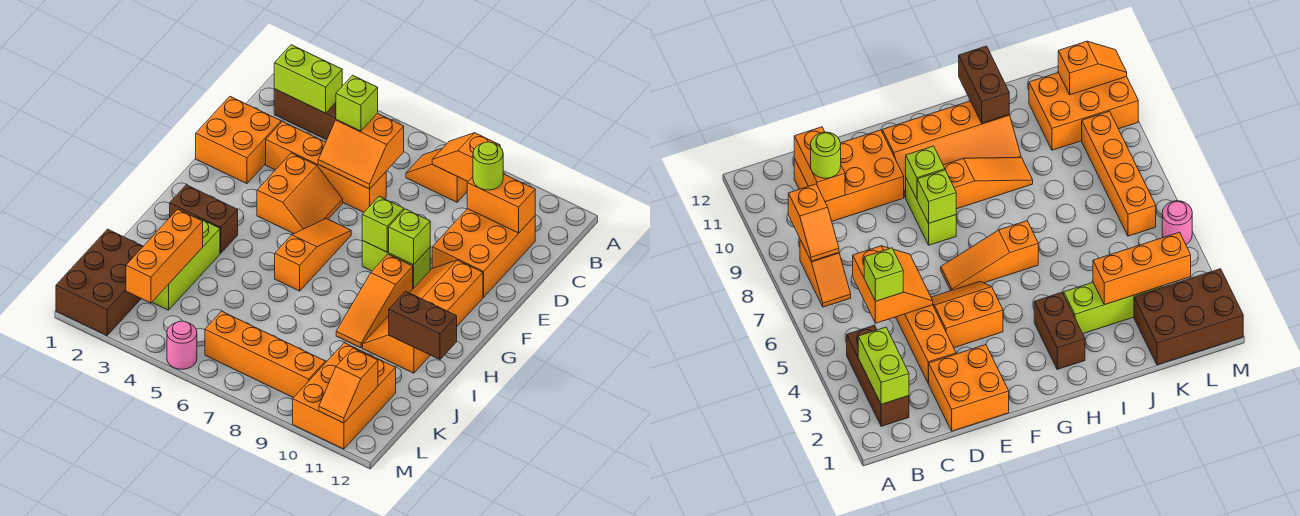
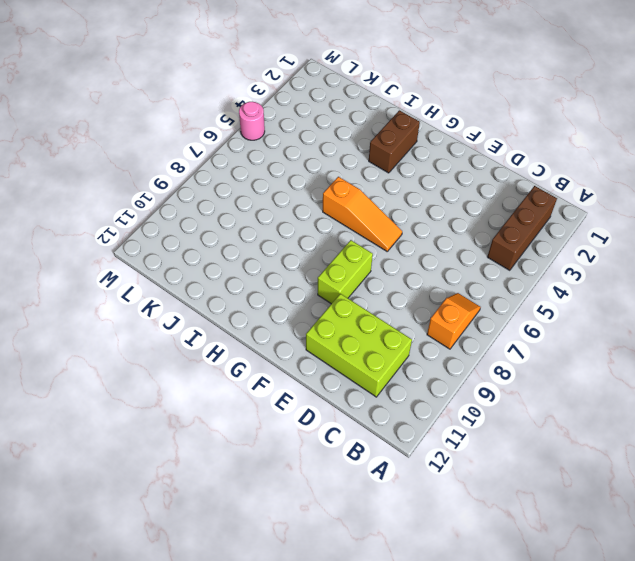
lime brick C10:E11 level 1 -> orange brick C10:E11 level 1
none -> orange brick D1:E2 level 1
none -> orange brick D3:D6 level 1
none -> orange slope E4:F5 level 1 top 4

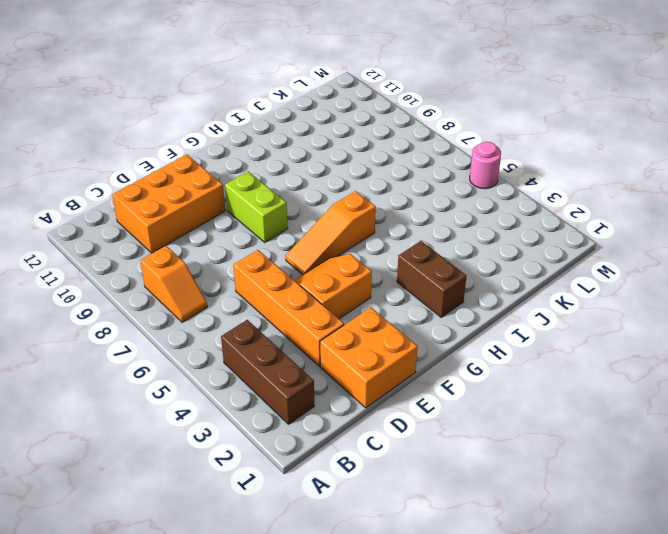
none -> orange slope F10:I11 level 1 top 11
none -> orange slope G9:I9 level 1 top G
none -> lime brick I3:K3 level 1

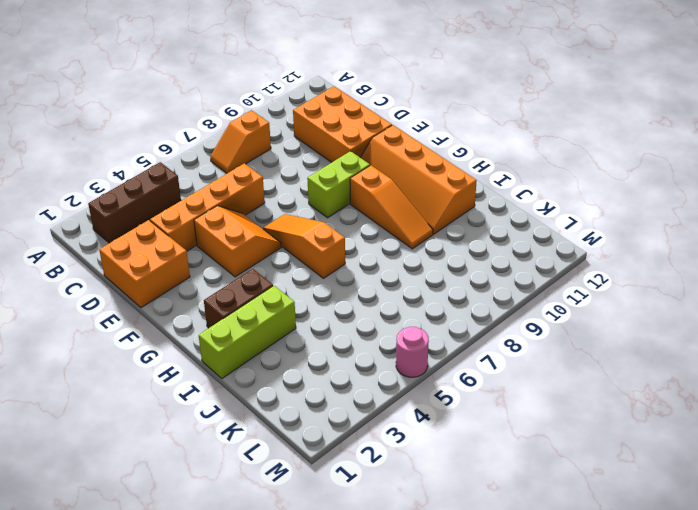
lime brick I1:I3 level 1 -> lime brick I3:K3 level 1
none -> brown brick K1:M2 level 1
none -> orange brick K10:M11 level 1
none -> orange brick L6:L9 level 1

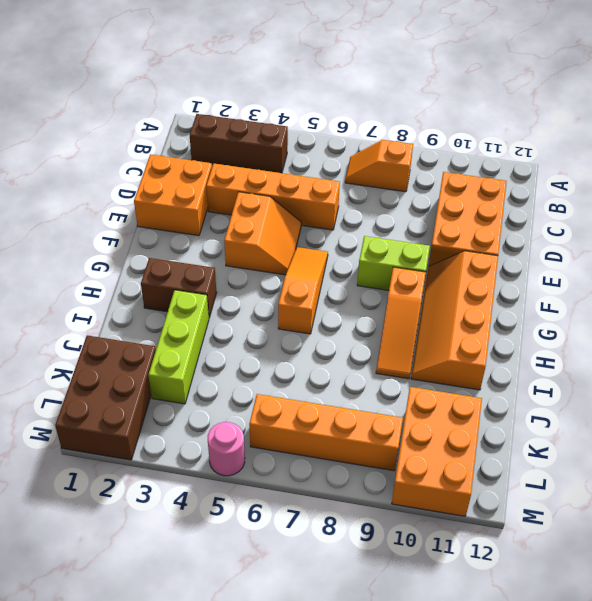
none -> lime brick B2:B3 level 2
none -> orange slope B8:B9 level 2 top 9
none -> orange slope C5:D6 level 2 top C

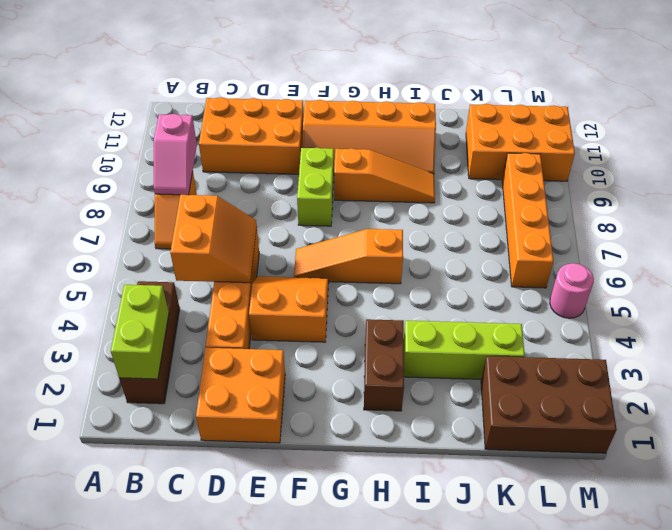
pink slope B8:B9 level 2 top 9 -> orange slope B8:B9 level 2 top 9
none -> orange brick C10:C11 level 2
none -> lime brick F8 level 2
none -> lime brick F9 level 2

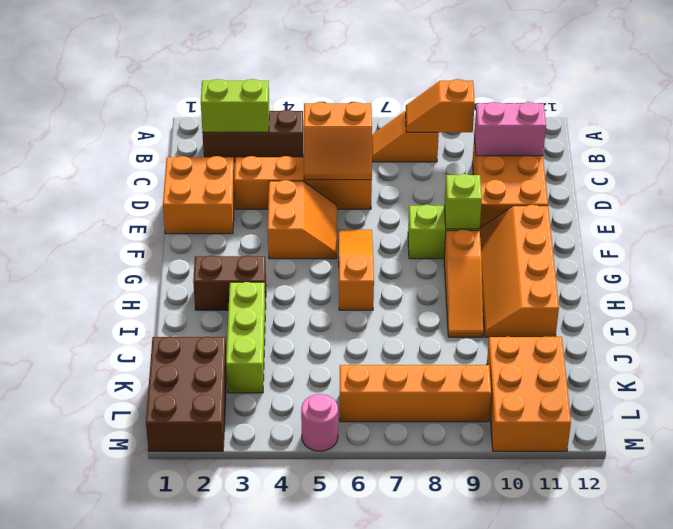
pink brick C10:C11 level 2 -> orange brick C10:C11 level 2
none -> lime brick F8 level 2
none -> brown brick I11:I12 level 2
none -> orange brick J3:L3 level 2

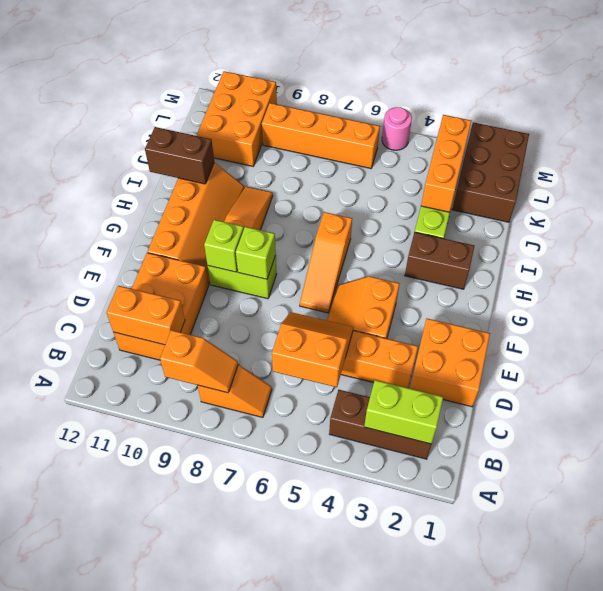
none -> orange slope L11:M11 level 2 top L
none -> lime brick C5 level 3
none -> lime round brick C10 level 3

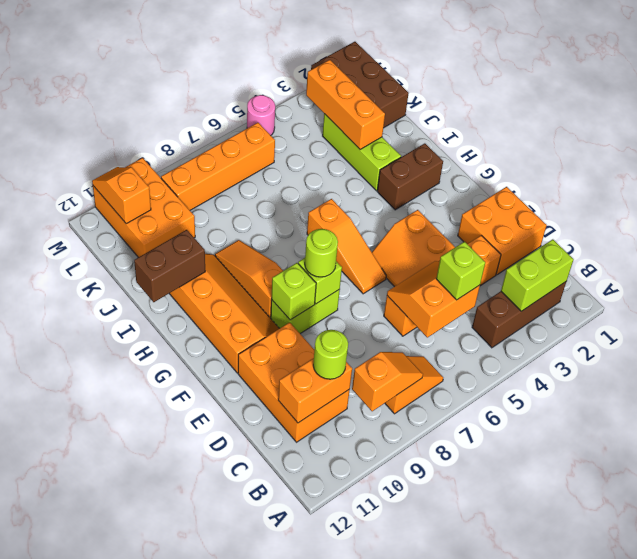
lime round brick F8 level 3 -> none

